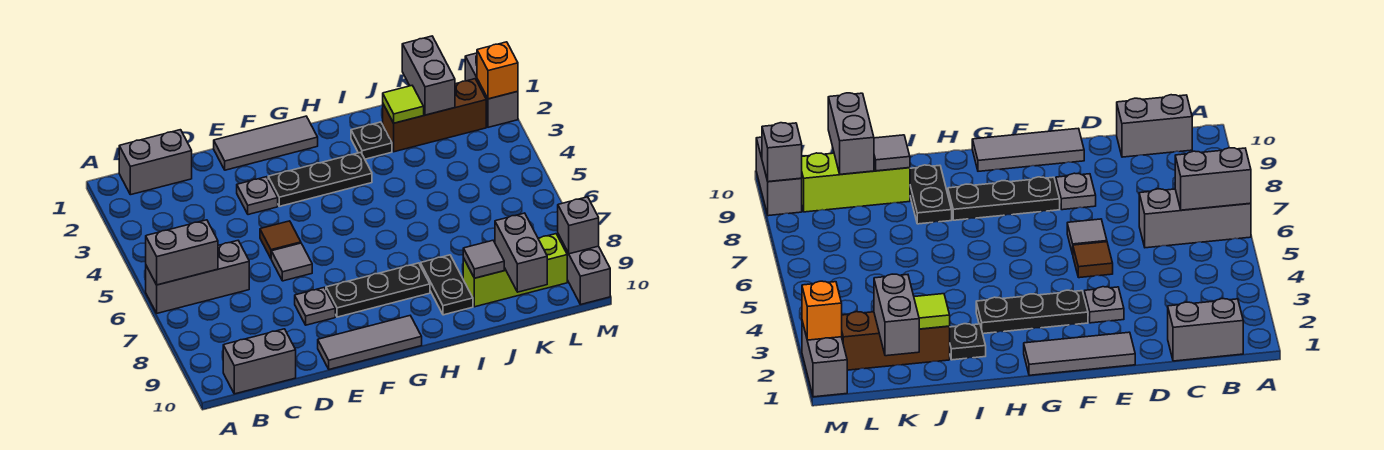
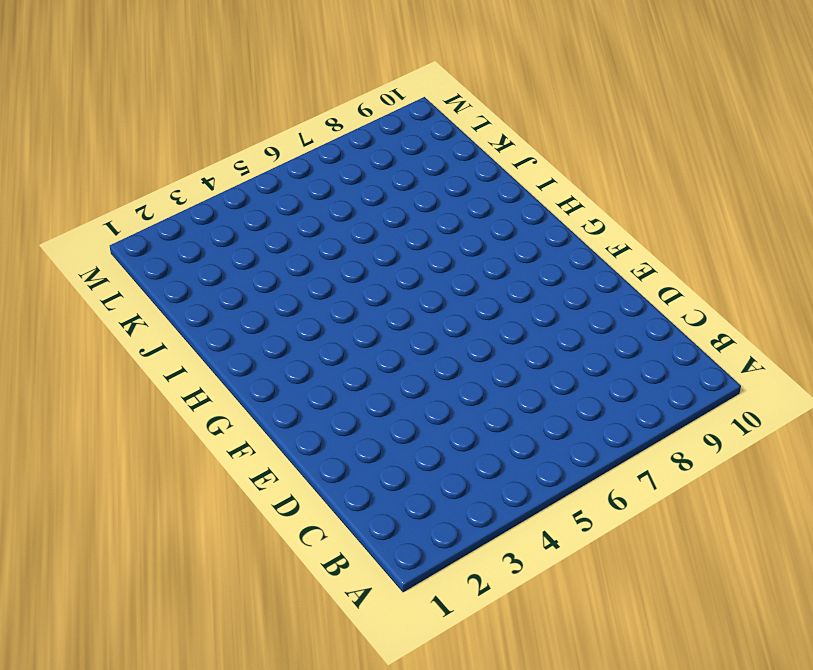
none -> grey brick A6:C6 level 1
none -> grey brick B1:C1 level 1
none -> grey brick B10:C10 level 1

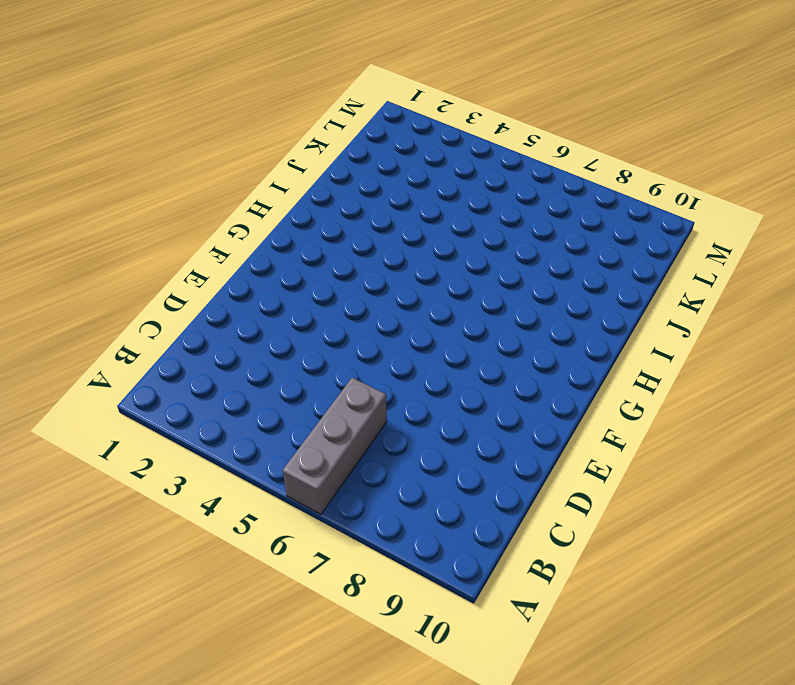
none -> grey brick B1:C1 level 1
none -> grey brick B10:C10 level 1
none -> grey tile E1:G1 level 1

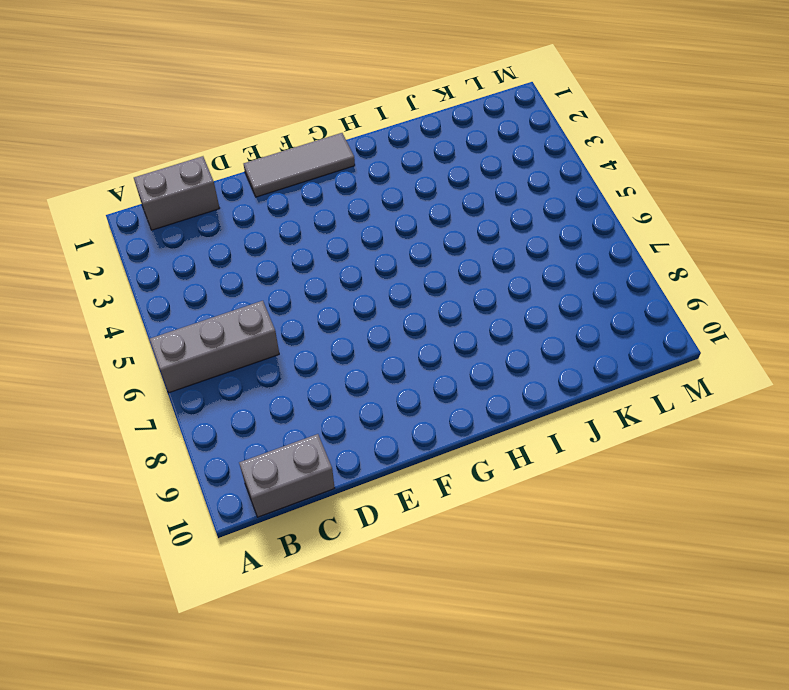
none -> grey plate E3 level 1
none -> brown tile E5 level 1
none -> grey tile E6 level 1

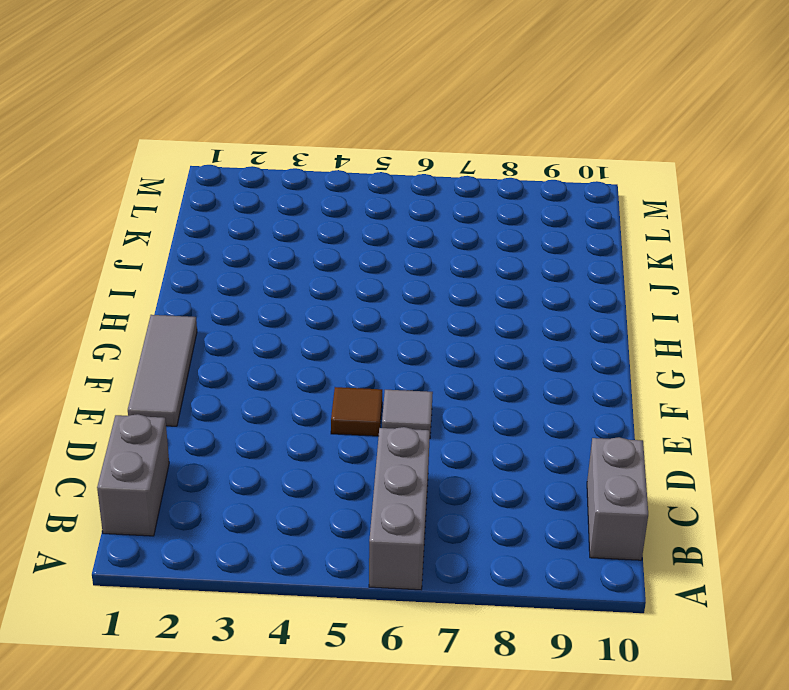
none -> grey plate E3 level 1
none -> grey plate E8 level 1
none -> grey tile E10:G10 level 1

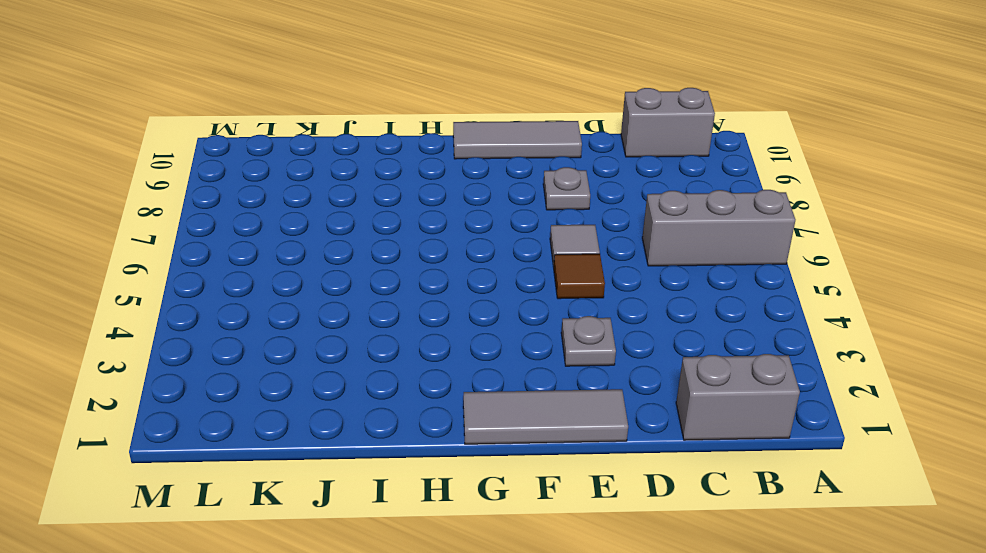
none -> black plate F3:H3 level 1
none -> black plate F8:H8 level 1
none -> black plate I2 level 1

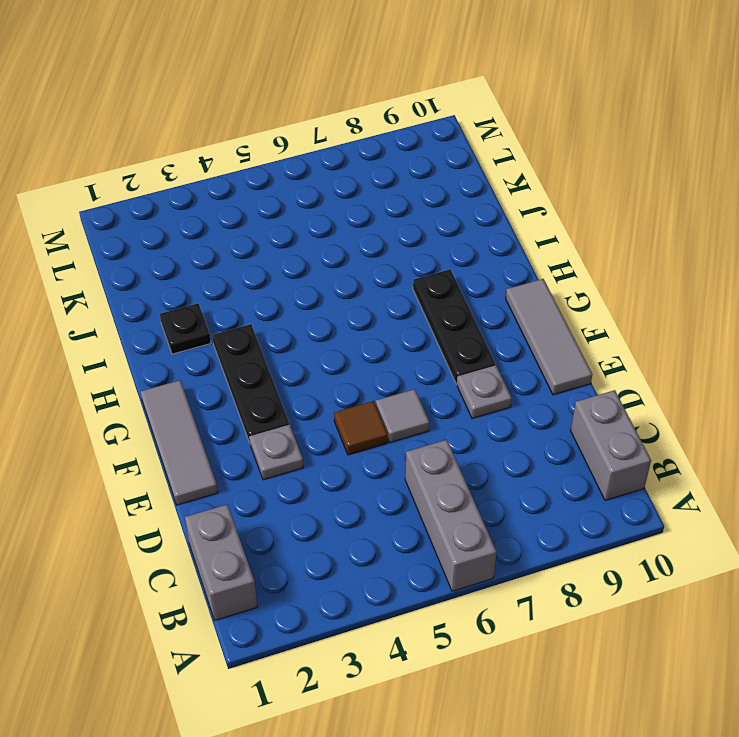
none -> black plate I8:I9 level 1
none -> brown brick J2:L2 level 1
none -> lime brick J9:L9 level 1

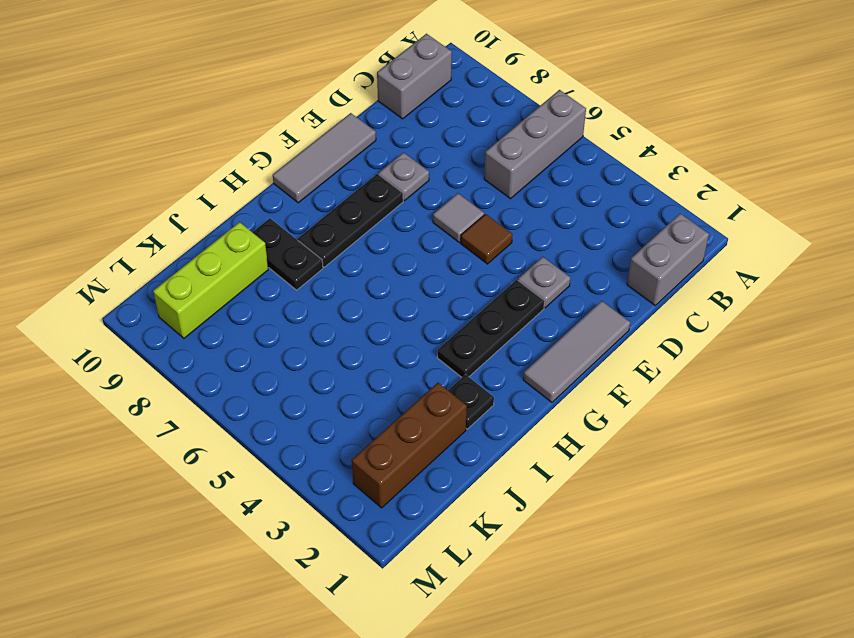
none -> grey brick M1:M2 level 1
none -> grey brick M9:M10 level 1
none -> grey brick A6:B6 level 2

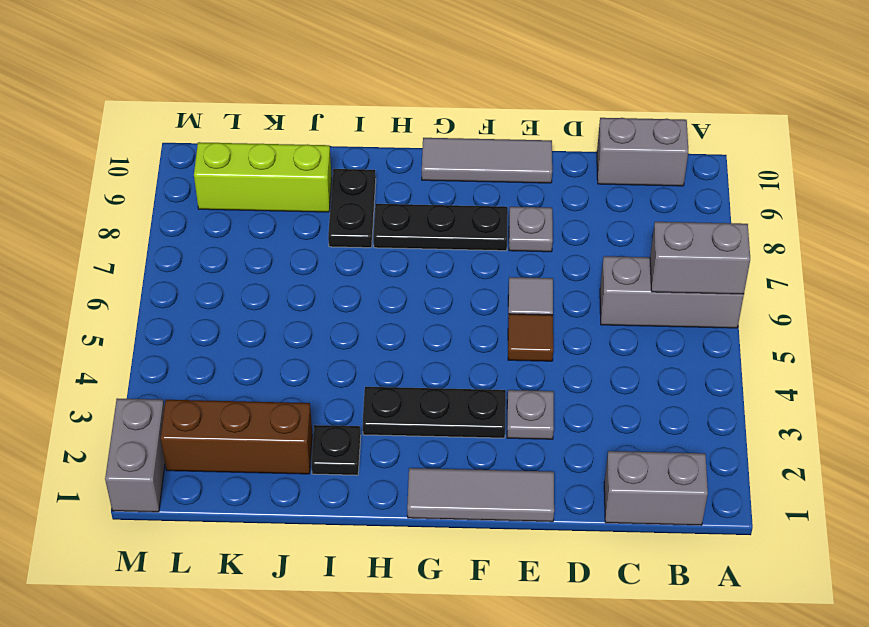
none -> grey brick M9:M10 level 1
none -> lime tile J2 level 2
none -> grey tile J9 level 2

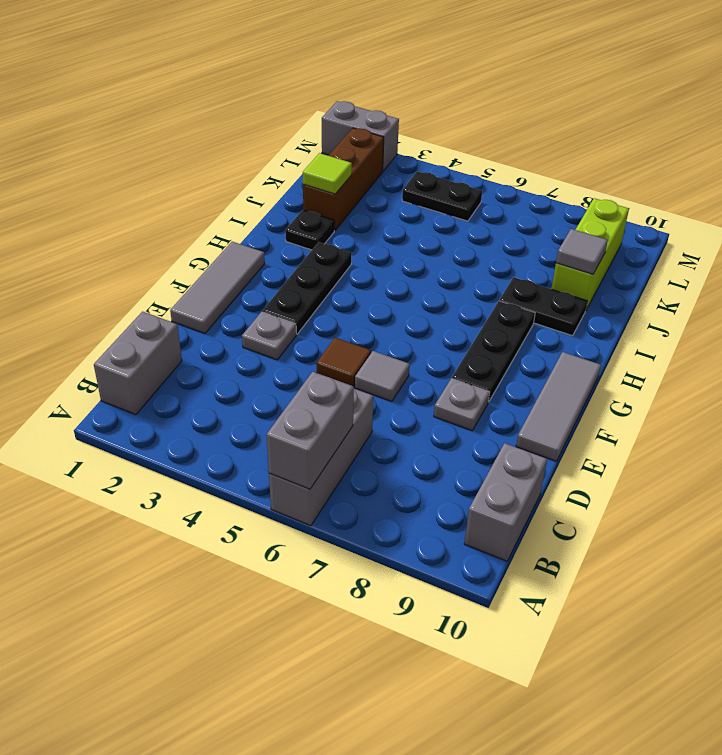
black plate L4:L5 level 1 -> none
none -> grey brick M9:M10 level 1
none -> grey brick K1:K2 level 2
none -> grey brick K9:K10 level 2

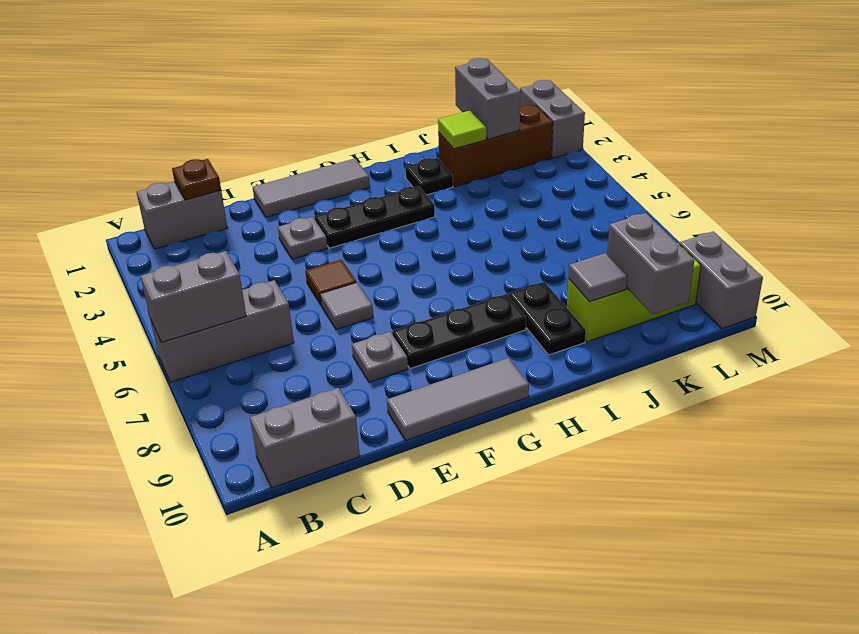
brown plate C1 level 2 -> none
none -> orange brick M2 level 2
none -> grey brick M9 level 2

